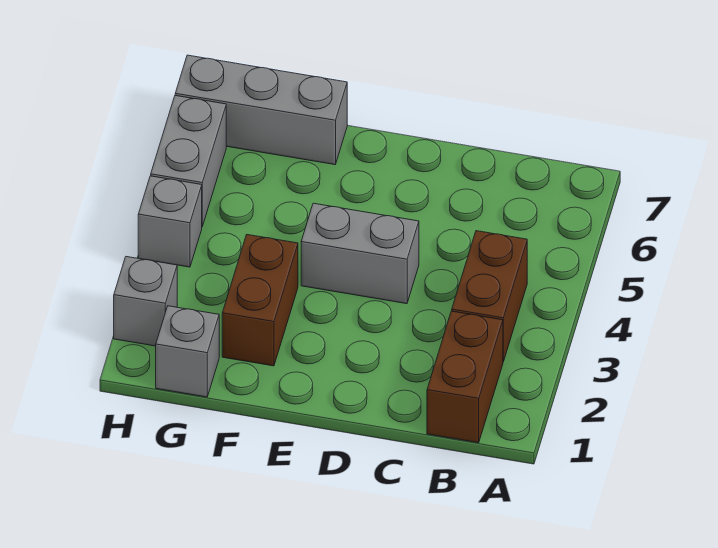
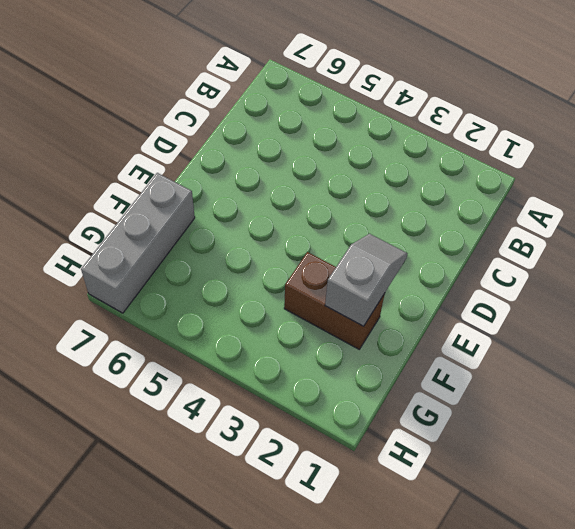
grey slope E2:F2 level 2 top F -> none
none -> brown brick B1:B2 level 1
none -> brown brick B3:B4 level 1

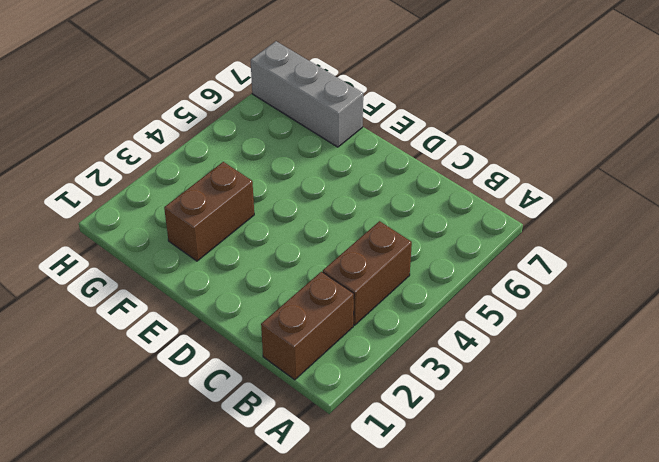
none -> grey brick D4:E4 level 1
none -> grey brick G1 level 1

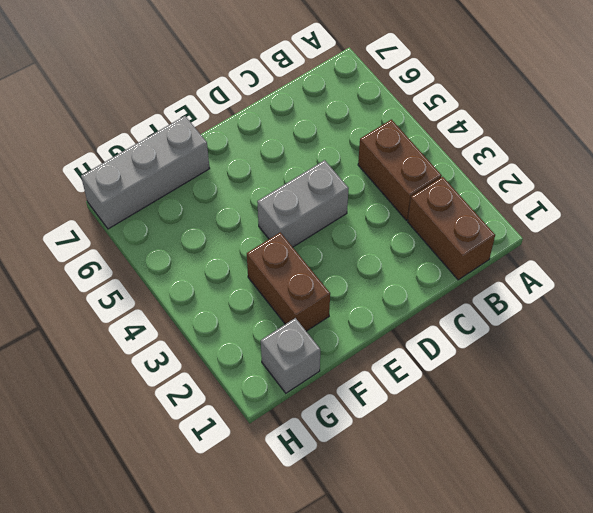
none -> grey brick H2 level 1
none -> grey brick H4 level 1

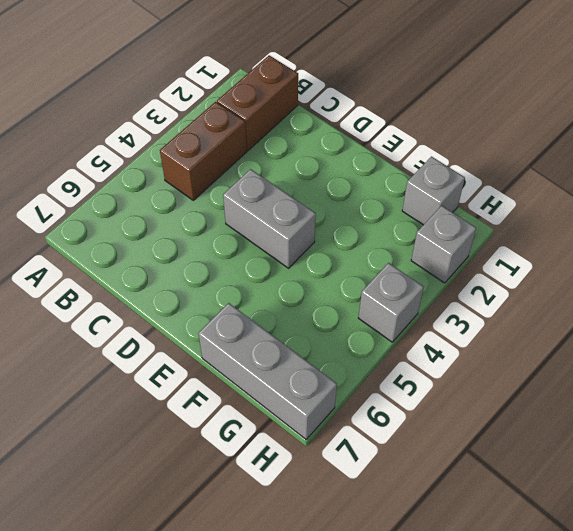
none -> brown brick F2:F3 level 1
none -> grey brick H5:H6 level 1

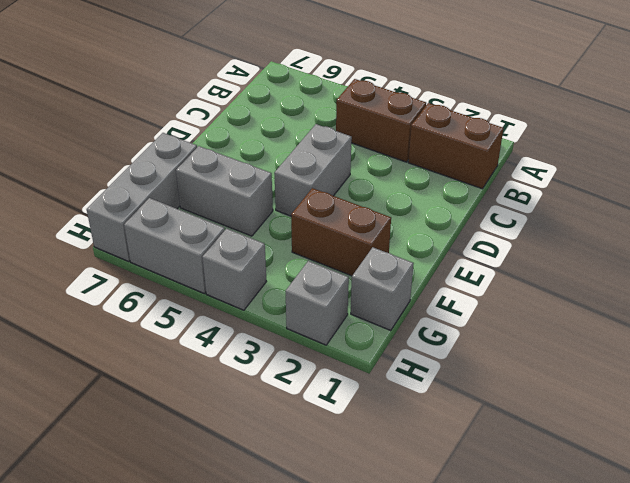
grey brick F5:F6 level 1 -> none

